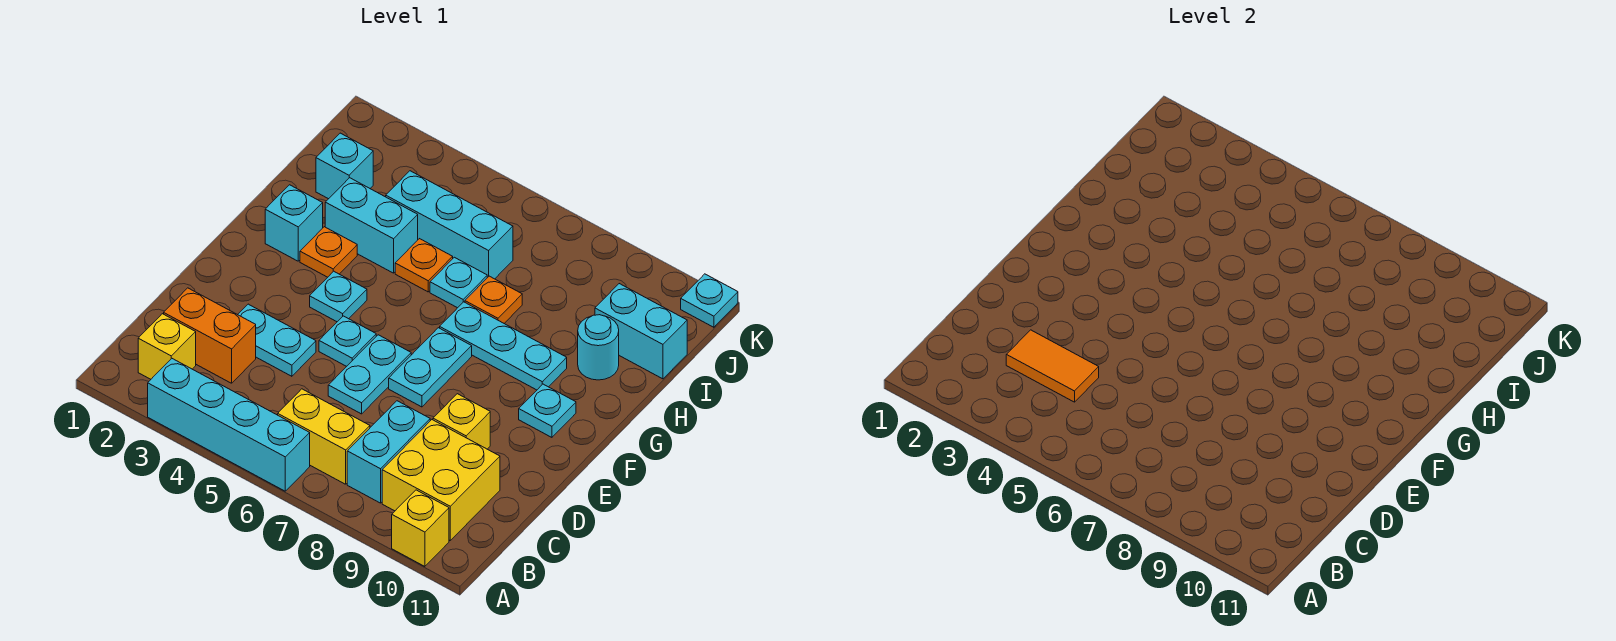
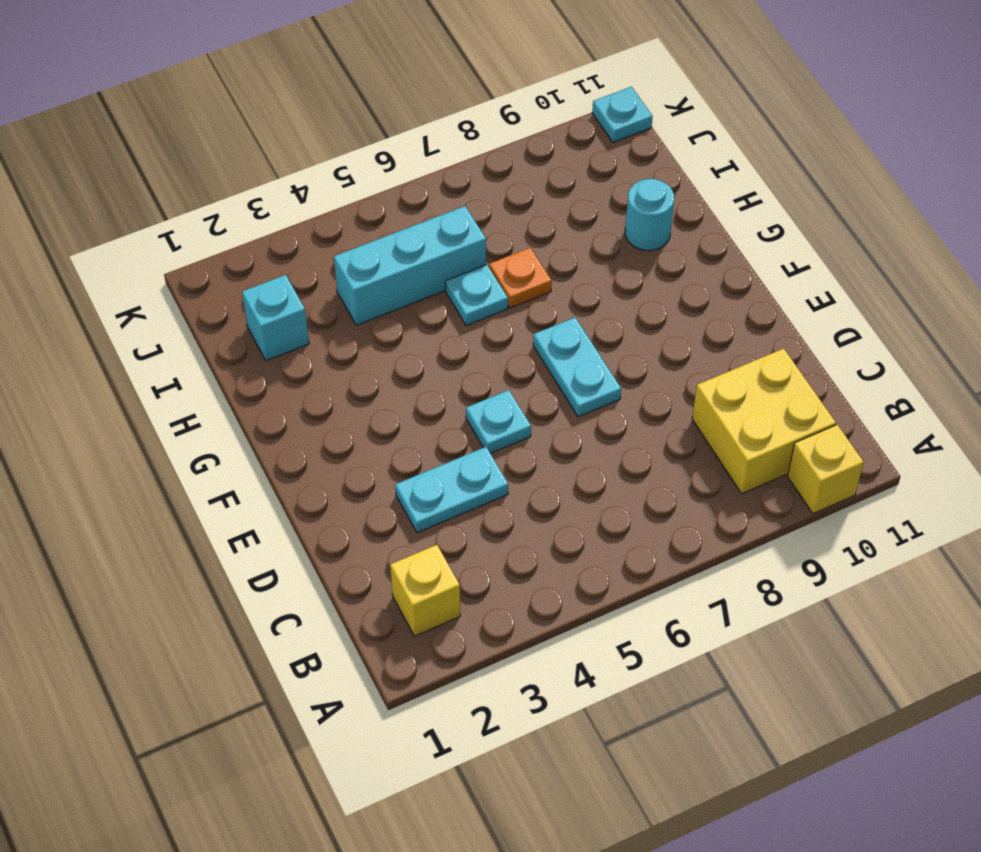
none -> cyan brick A3:A6 level 1
none -> yellow brick B6:B7 level 1
none -> cyan brick B8:C8 level 1

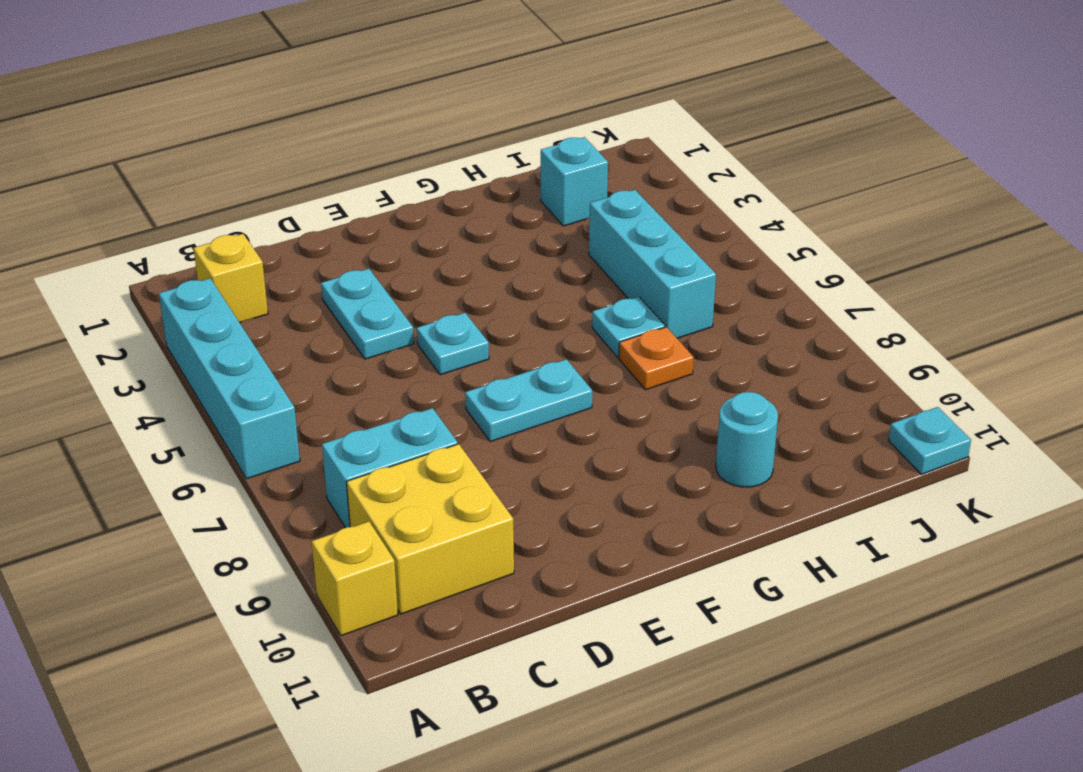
none -> yellow brick B6:B7 level 1
none -> orange brick C2:C3 level 1
none -> cyan plate D6:E6 level 1

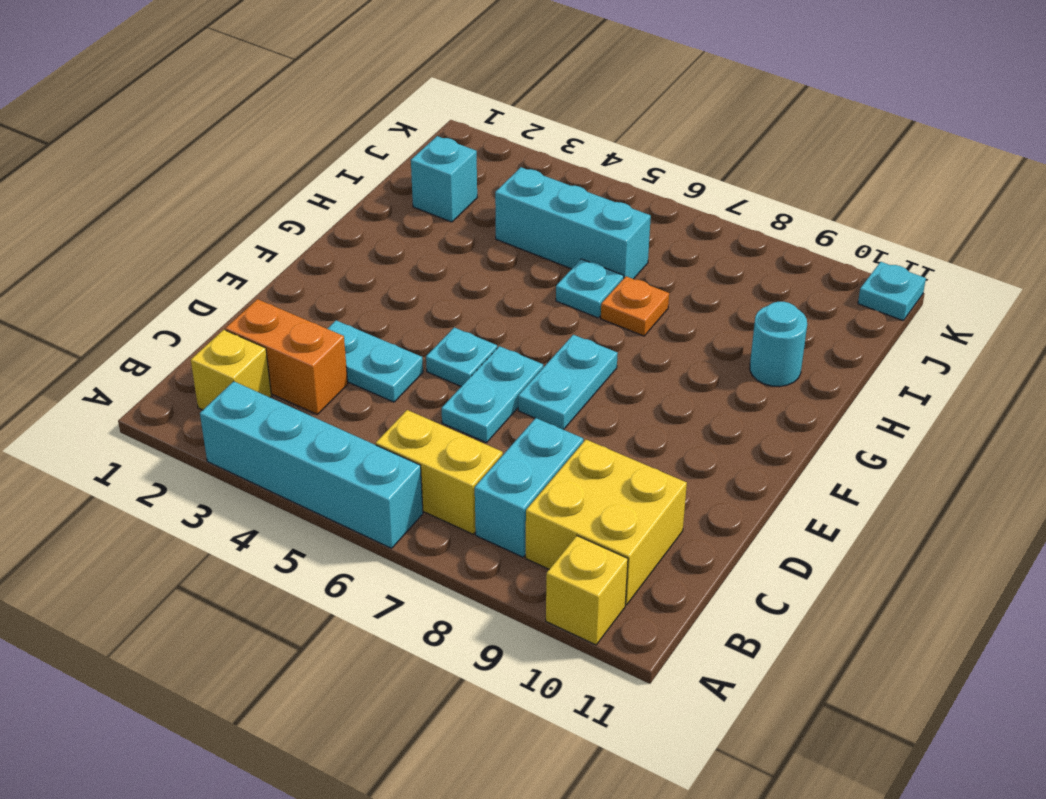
none -> yellow brick D9 level 1
none -> cyan plate F4 level 1
none -> cyan plate F10 level 1

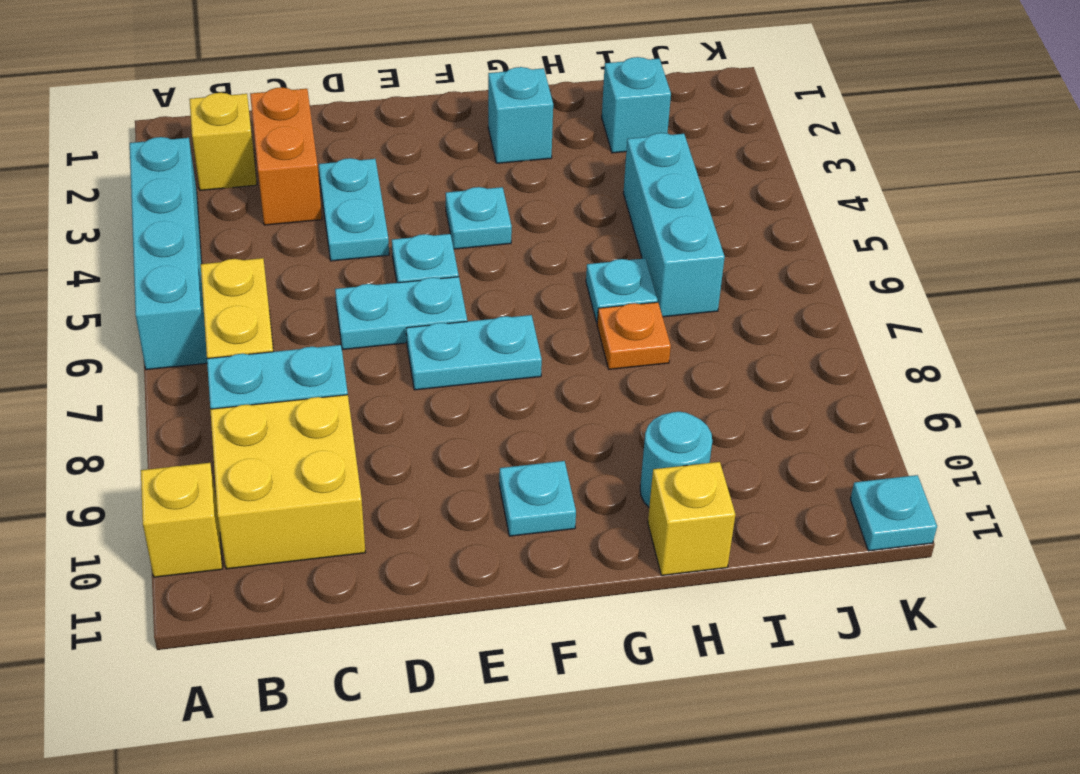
yellow brick H11 level 1 -> yellow brick D9 level 1
none -> orange plate G3 level 1
none -> cyan plate G7:G9 level 1
none -> cyan brick H3:H4 level 1

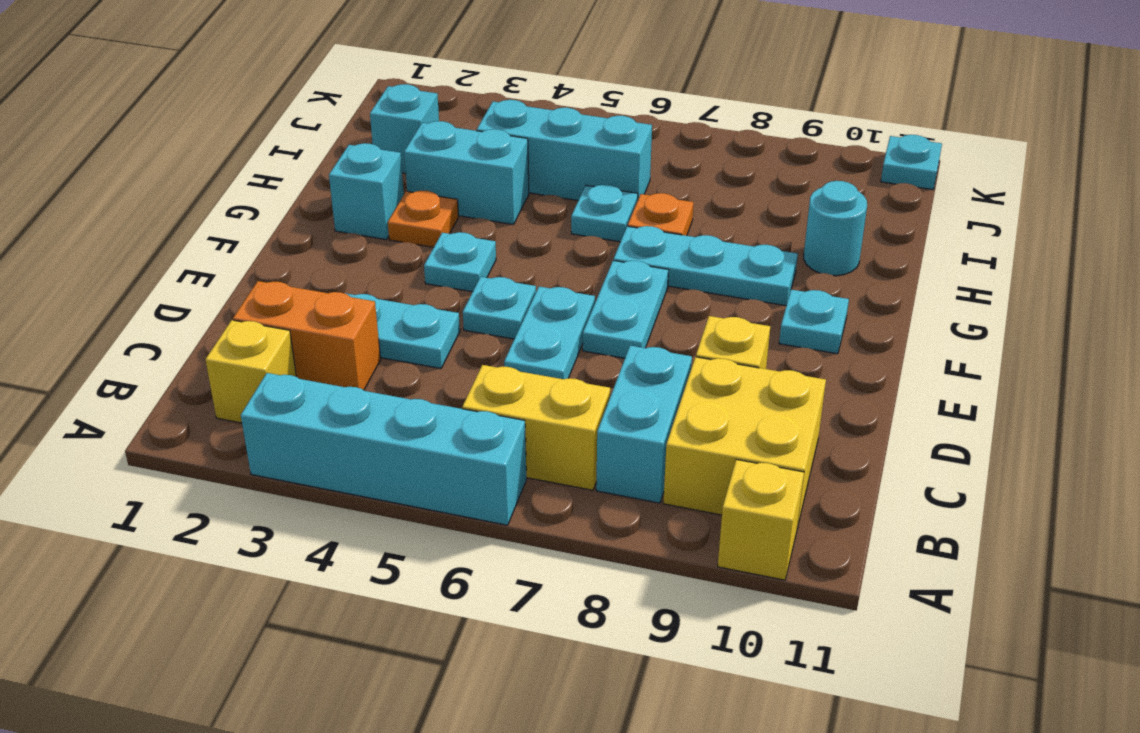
none -> orange plate H5 level 1
none -> cyan brick I10:I11 level 1
none -> orange tile C3:C4 level 2

